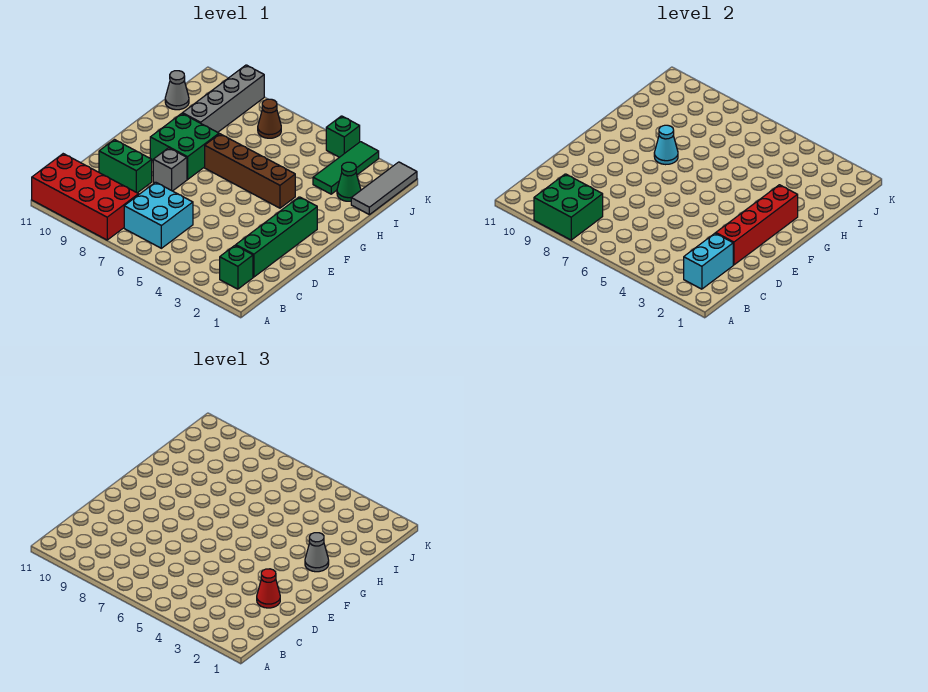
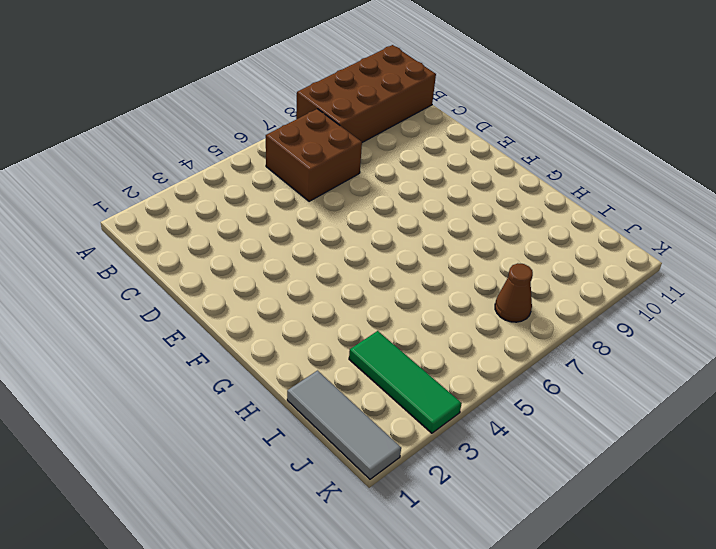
brown brick A8:B11 level 1 -> red brick A8:B11 level 1
brown brick B6:C7 level 1 -> cyan brick B6:C7 level 1
none -> green brick B2 level 1
none -> green brick C2:F2 level 1
none -> green brick D9:D10 level 1

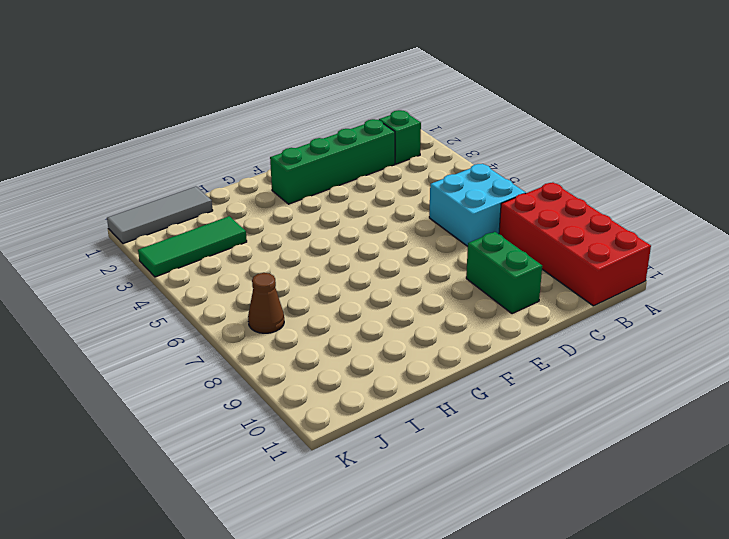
none -> grey brick E8 level 1
none -> green brick F8:G9 level 1
none -> brown brick G4:G7 level 1

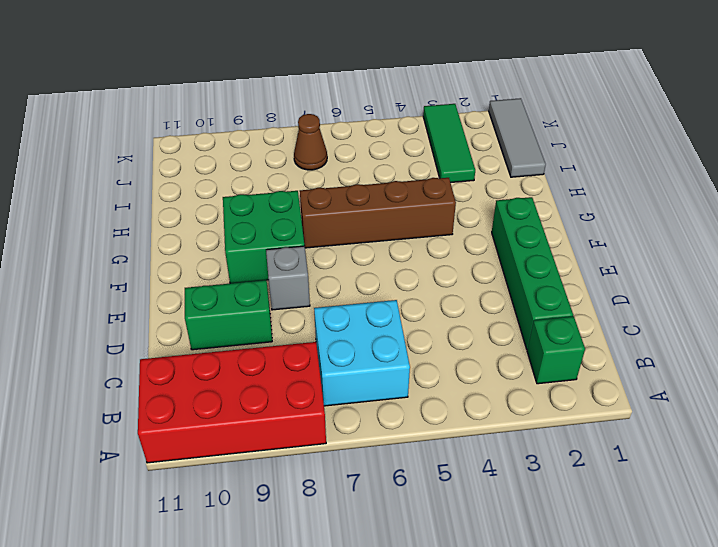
none -> grey brick H9:K9 level 1
none -> green cone I2 level 1
none -> grey cone I11 level 1

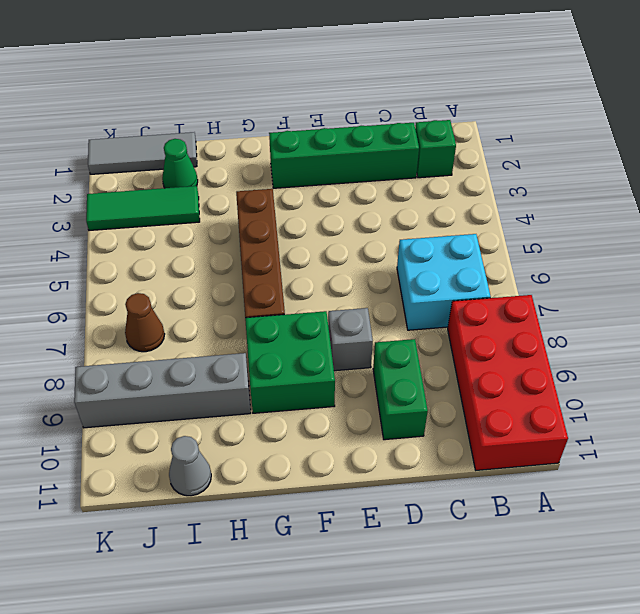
none -> green brick K4 level 1
none -> green brick A8:B9 level 2
none -> cyan brick B2:C2 level 2

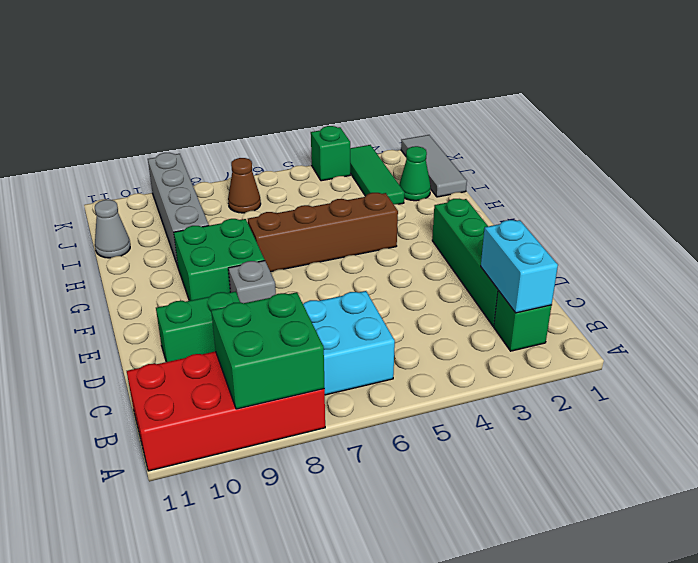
none -> red brick D2:G2 level 2
none -> cyan cone G8 level 2
none -> red cone D2 level 3

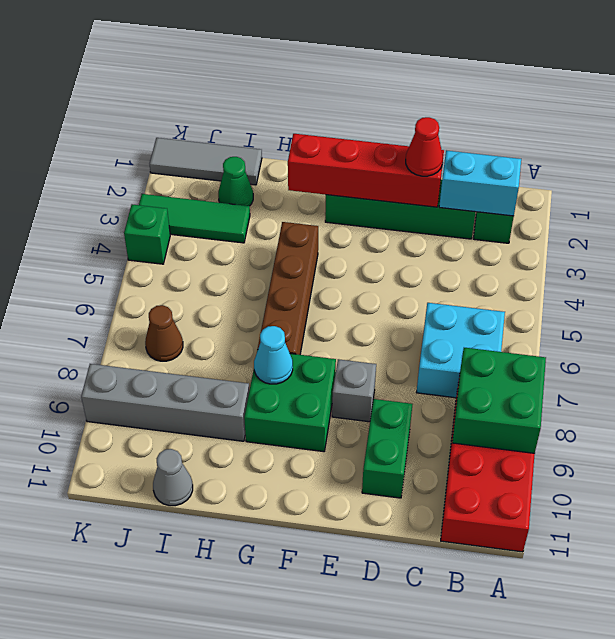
none -> grey cone G2 level 3

